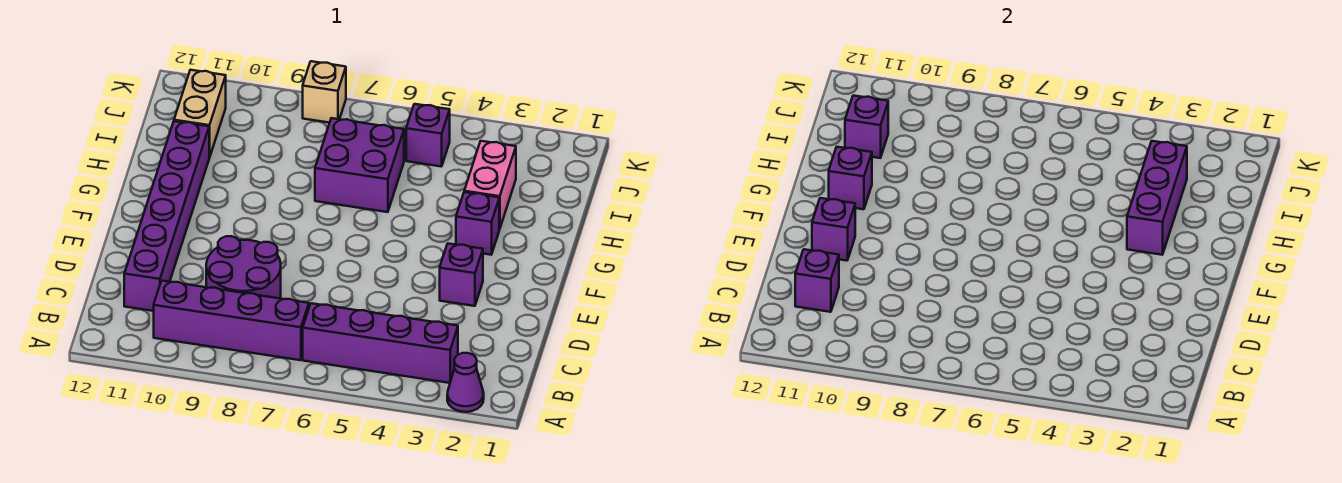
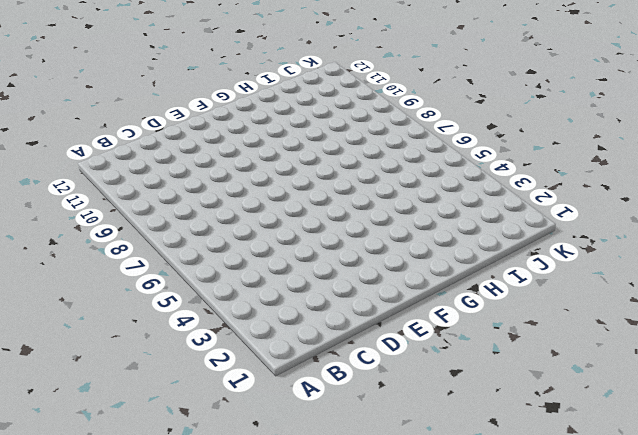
none -> purple cone A2 level 1
none -> purple brick B3:B6 level 1
none -> purple brick B7:B10 level 1

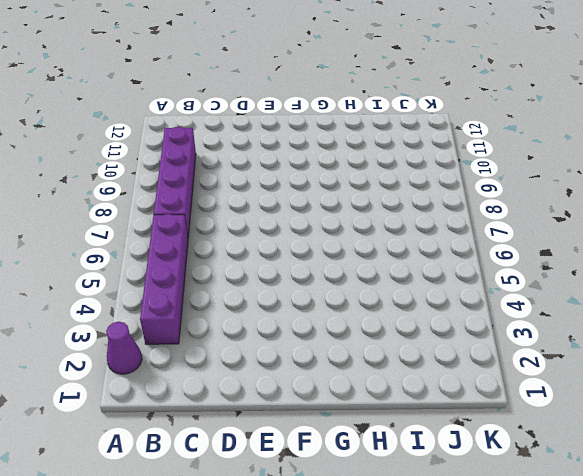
none -> purple round brick C8:D9 level 1
none -> purple brick C11:H11 level 1
none -> purple brick E3 level 1

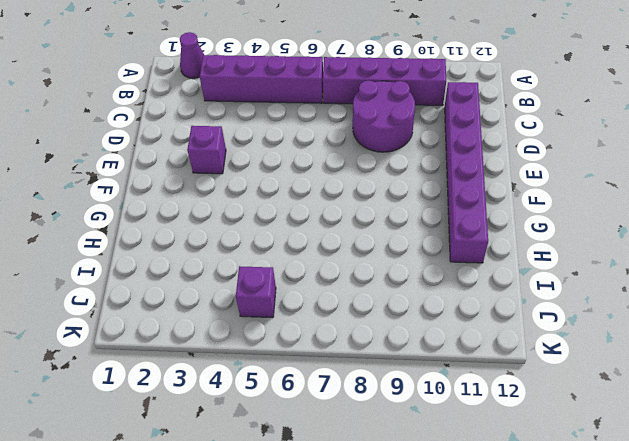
none -> purple brick G3 level 1
none -> pink brick H3:I3 level 1
none -> purple brick H6:I7 level 1

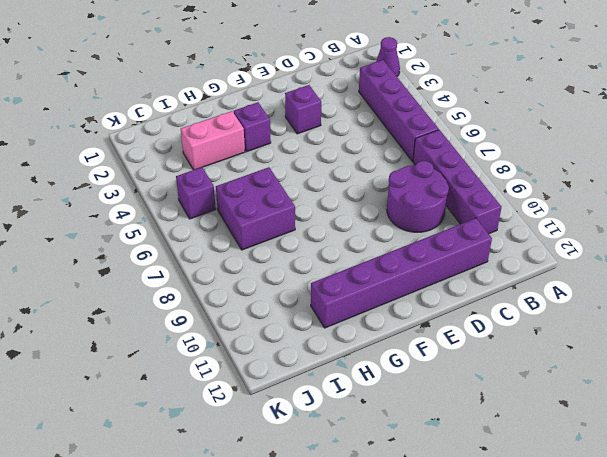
none -> tan brick I11:J11 level 1
none -> tan brick K8 level 1
none -> purple brick C11 level 2

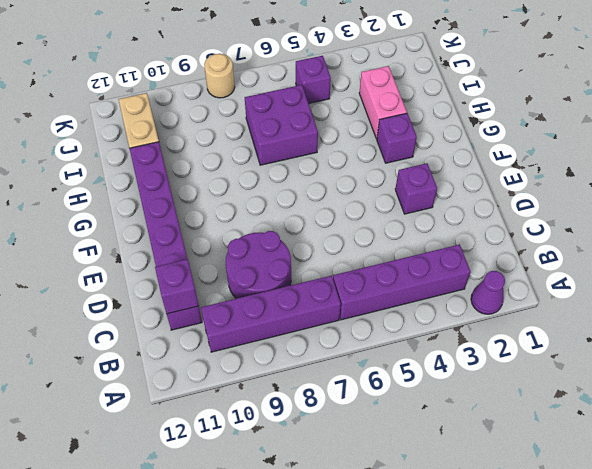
tan round brick K8 level 1 -> tan brick K8 level 1
none -> purple brick E11 level 2
none -> purple brick G3:I3 level 2
none -> purple brick G11 level 2

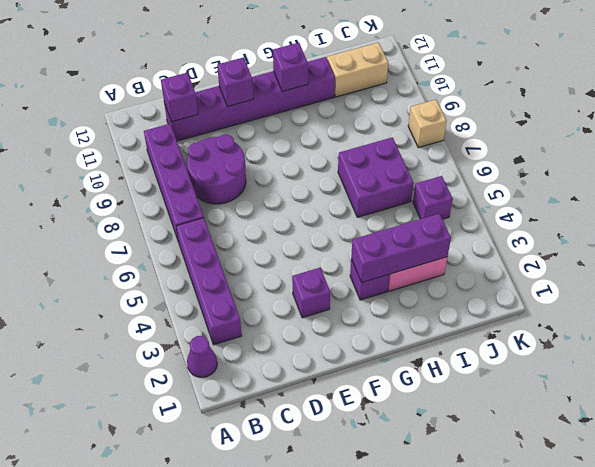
none -> purple brick I11 level 2

